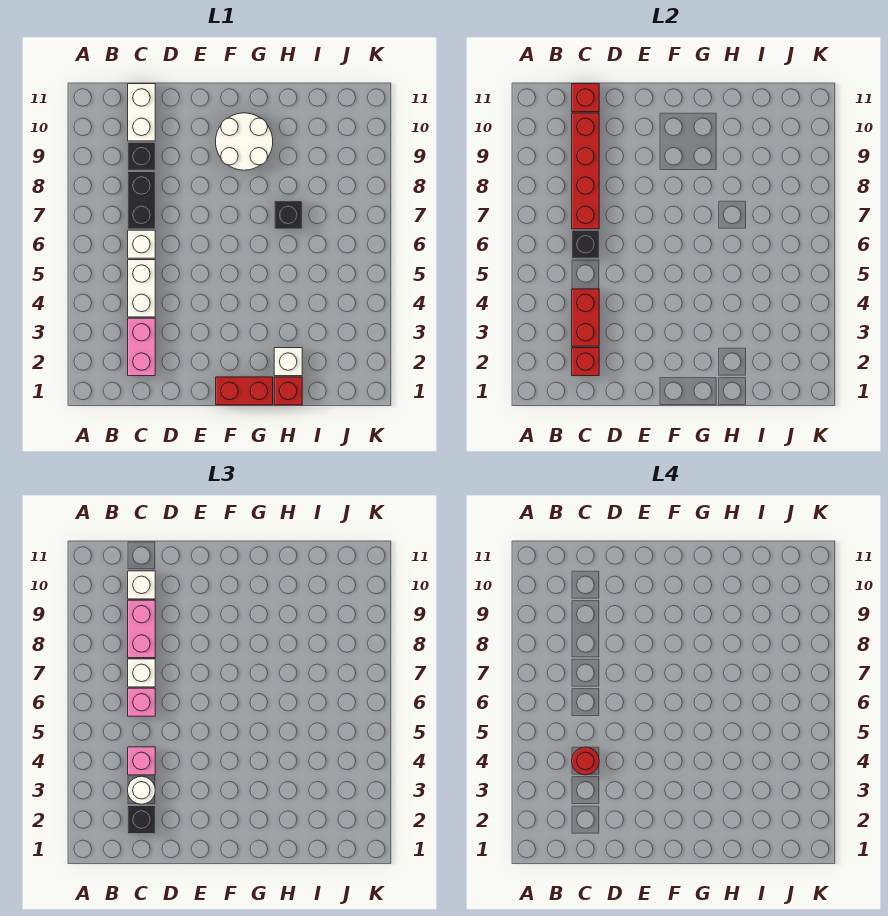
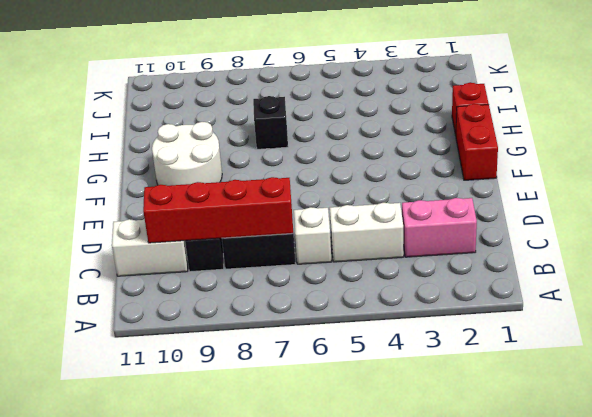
none -> white brick H2 level 1
none -> red brick C2 level 2
none -> red brick C3:C4 level 2

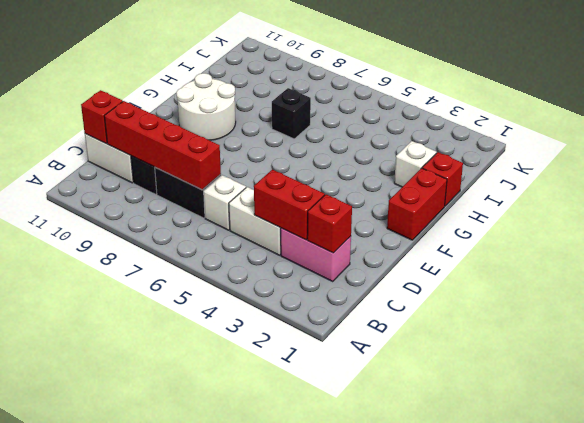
none -> black brick C6 level 2
none -> black brick C2 level 3
none -> white round brick C3 level 3

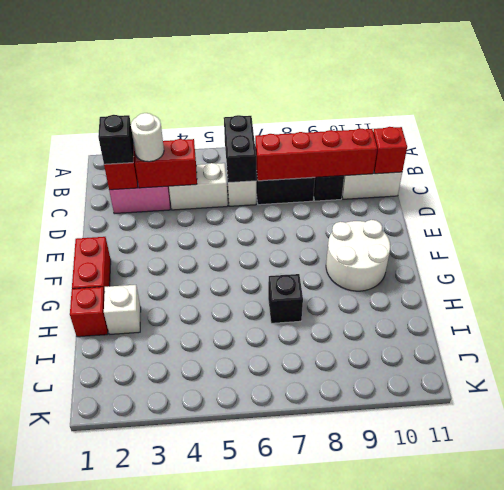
black brick B6:C6 level 2 -> black brick C6 level 2
none -> pink brick C4 level 3
none -> pink brick C6 level 3
none -> white brick C7 level 3

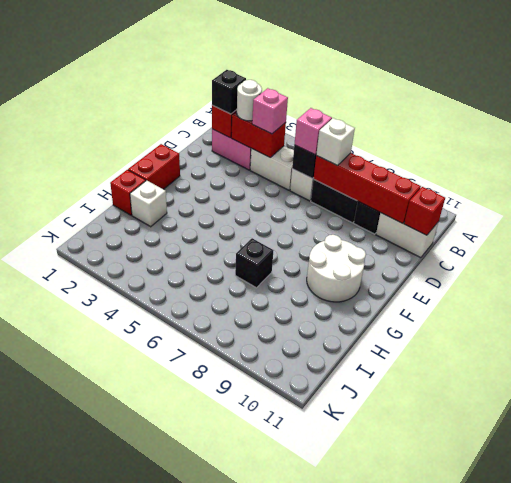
none -> pink brick C8:C9 level 3
none -> white brick C10 level 3
none -> red round brick C4 level 4

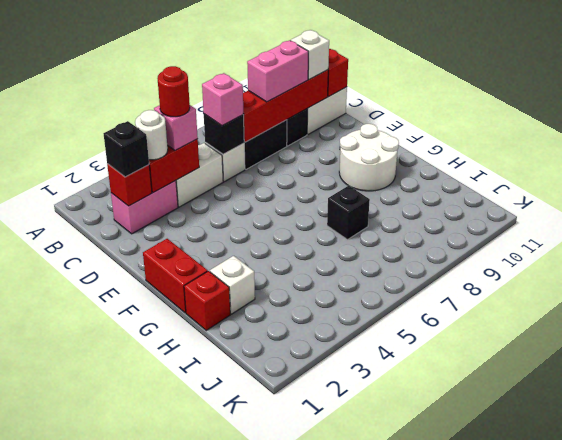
none -> white brick C7 level 3

